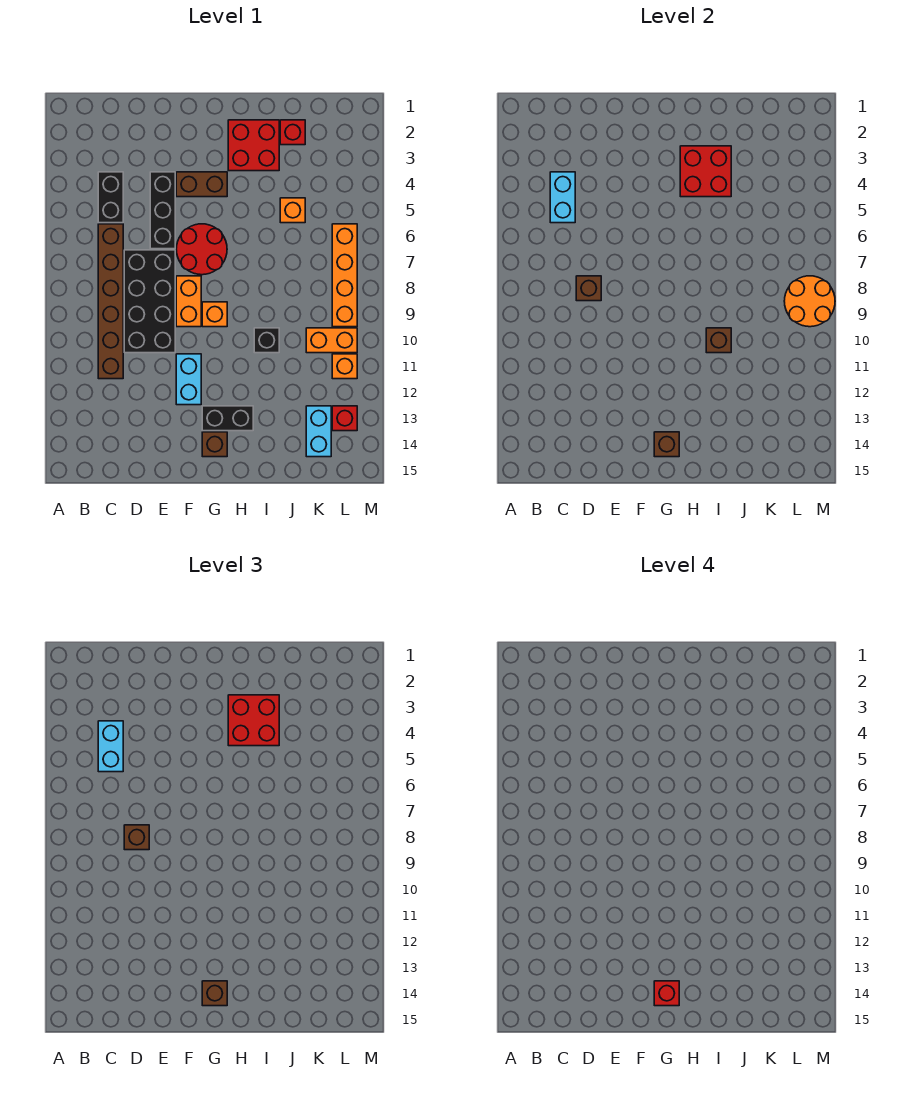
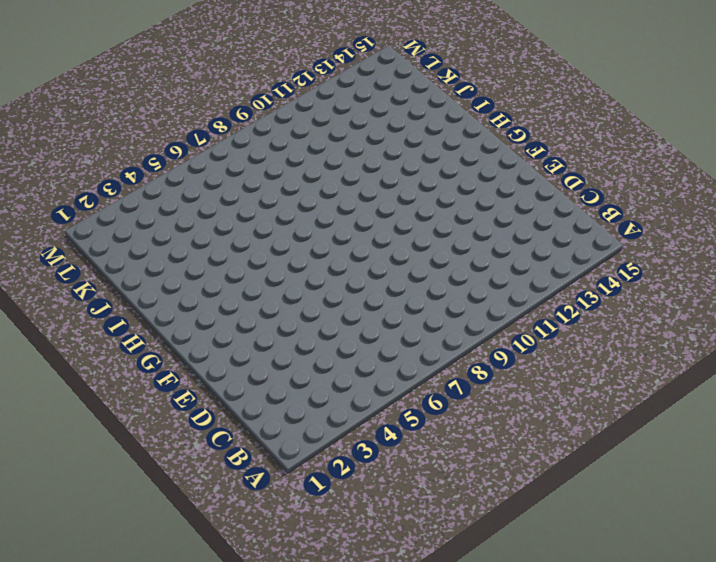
none -> black brick C4:C5 level 1
none -> brown brick C6:C11 level 1
none -> black brick D7:E10 level 1
none -> black brick E4:E6 level 1

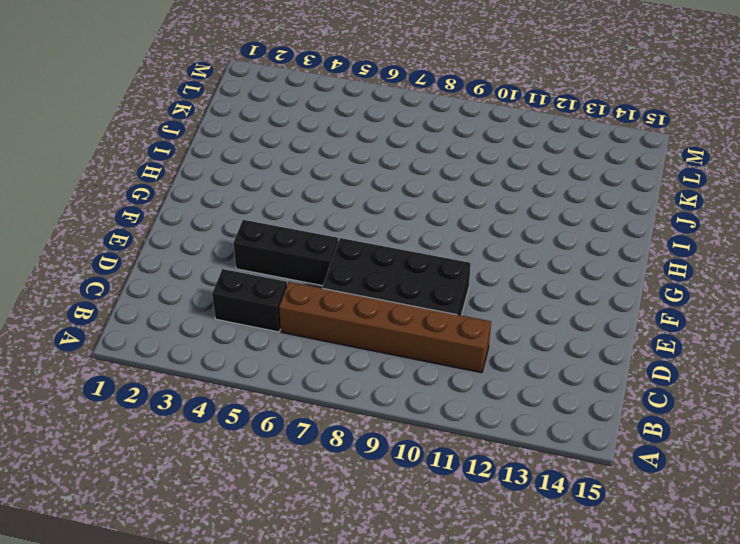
none -> brown brick F4:G4 level 1
none -> red round brick F6:G7 level 1
none -> orange brick F8:F9 level 1
none -> cyan brick F11:F12 level 1

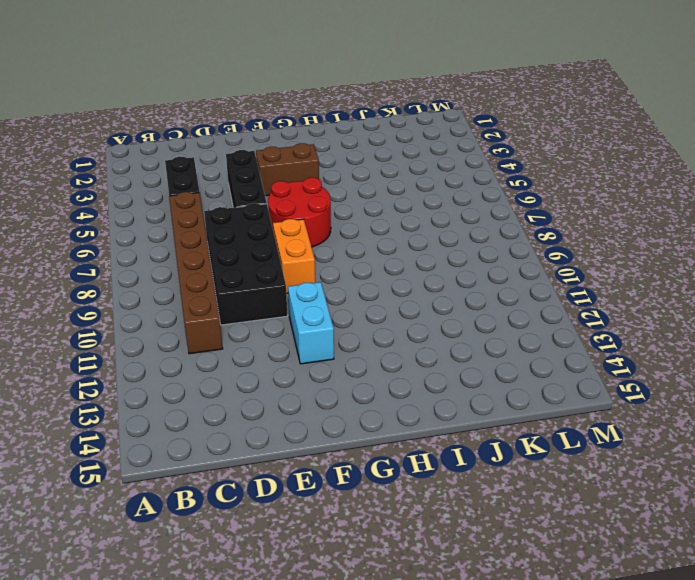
none -> orange brick G9 level 1
none -> black brick G13:H13 level 1
none -> brown brick G14 level 1
none -> red brick H2:I3 level 1

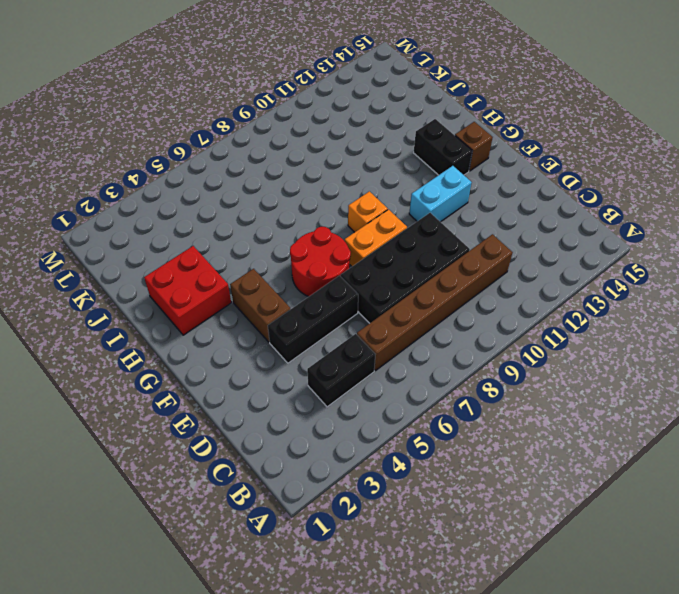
none -> black brick I10 level 1
none -> red brick J2 level 1
none -> orange brick J5 level 1
none -> orange brick K10:L10 level 1

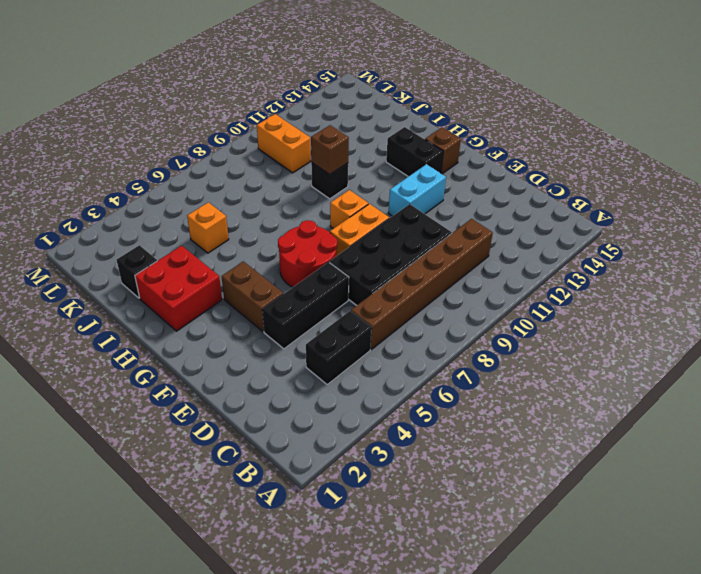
black brick J2 level 1 -> red brick J2 level 1
none -> cyan brick K13:K14 level 1
none -> orange brick L6:L9 level 1
none -> orange brick L11 level 1
none -> red brick L13 level 1

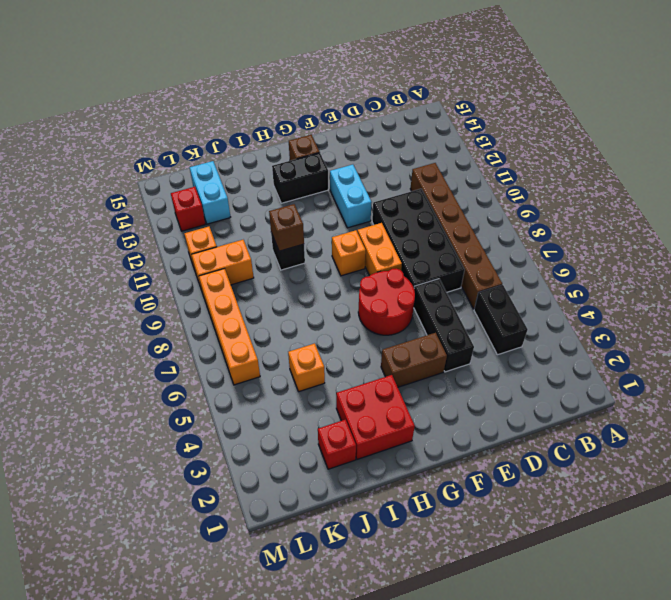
none -> cyan brick C4:C5 level 2
none -> brown brick D8 level 2
none -> brown brick G14 level 2
none -> red brick H3:I4 level 2

